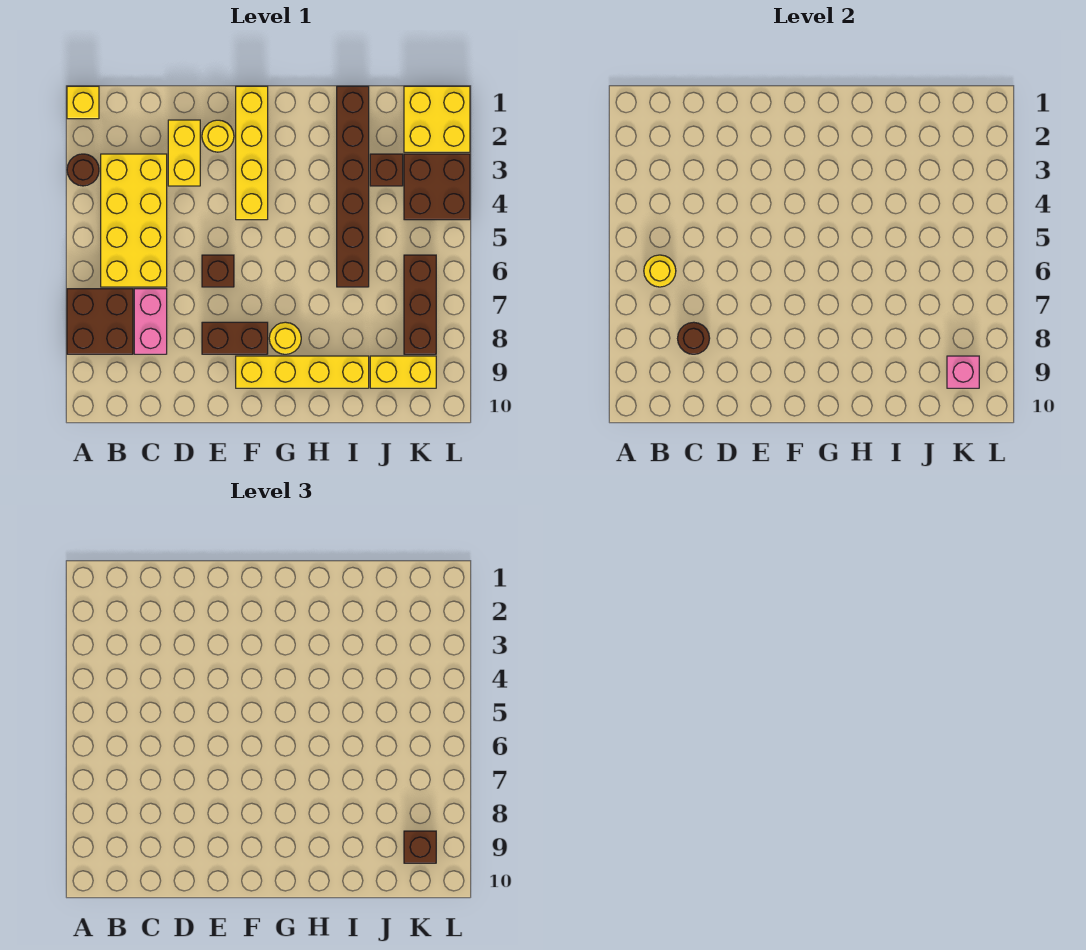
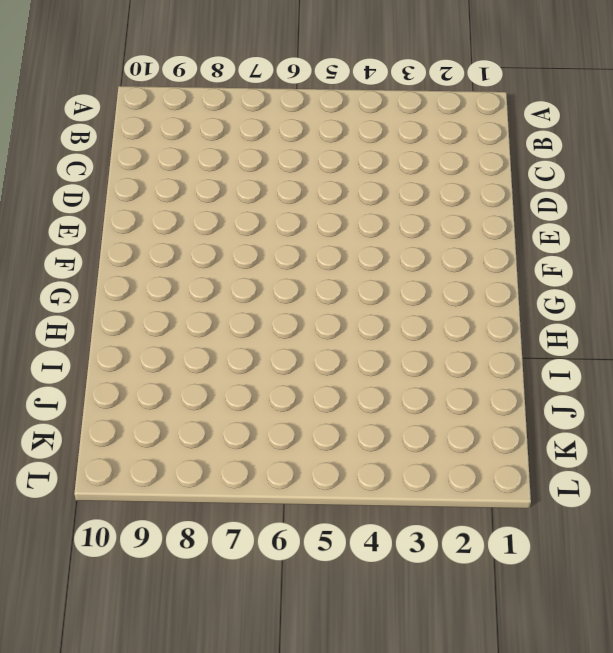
none -> yellow brick A1 level 1
none -> brown round brick A3 level 1
none -> brown brick A7:B8 level 1

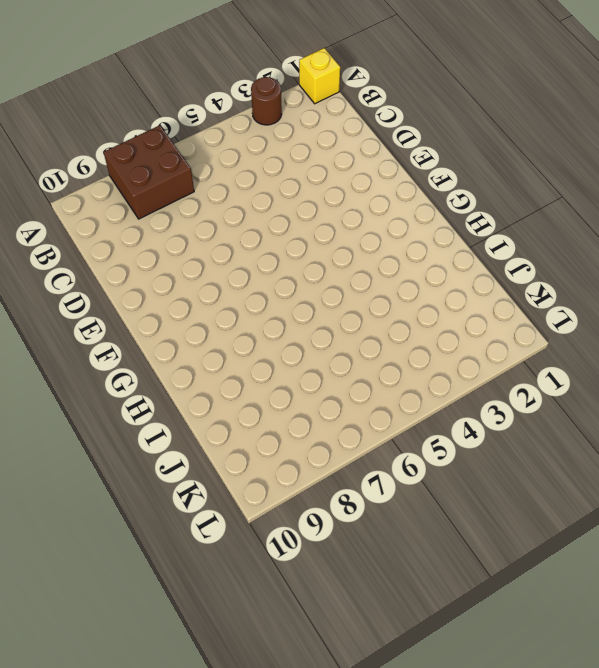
none -> yellow brick B3:C6 level 1
none -> pink brick C7:C8 level 1
none -> yellow brick D2:D3 level 1

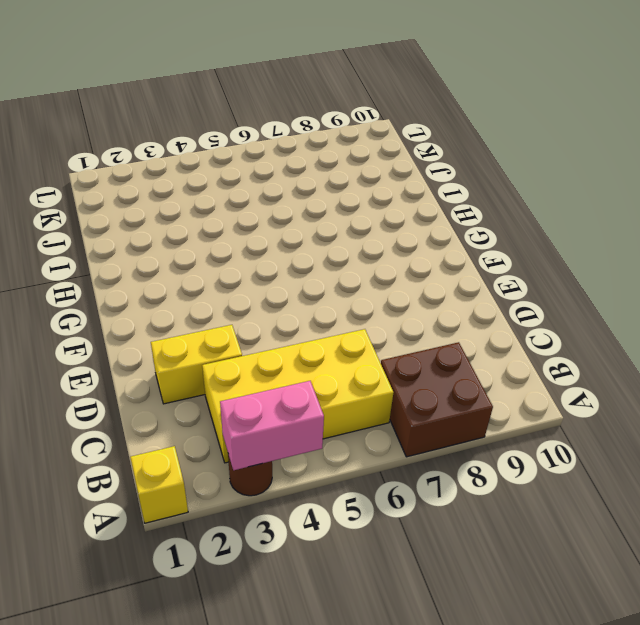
pink brick A3:A4 level 2 -> pink brick C7:C8 level 1
none -> yellow round brick E2 level 1
none -> brown brick E6 level 1
none -> brown brick E8:F8 level 1

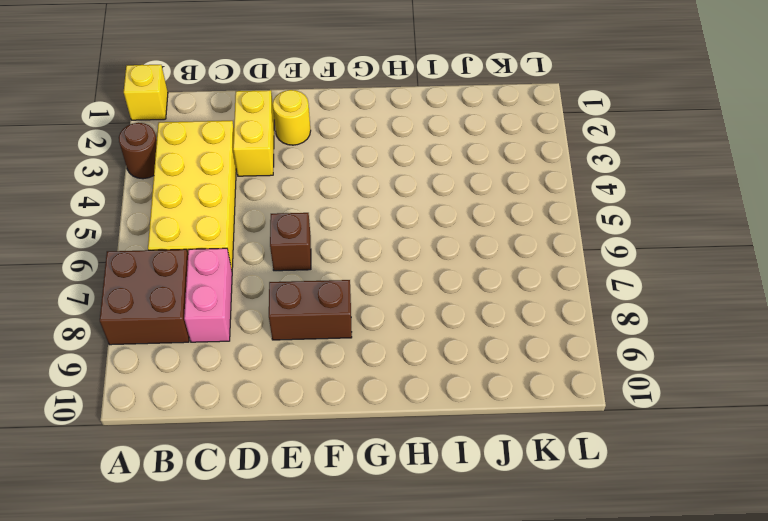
none -> yellow brick F1:F4 level 1
none -> yellow brick F9:I9 level 1
none -> yellow round brick G8 level 1

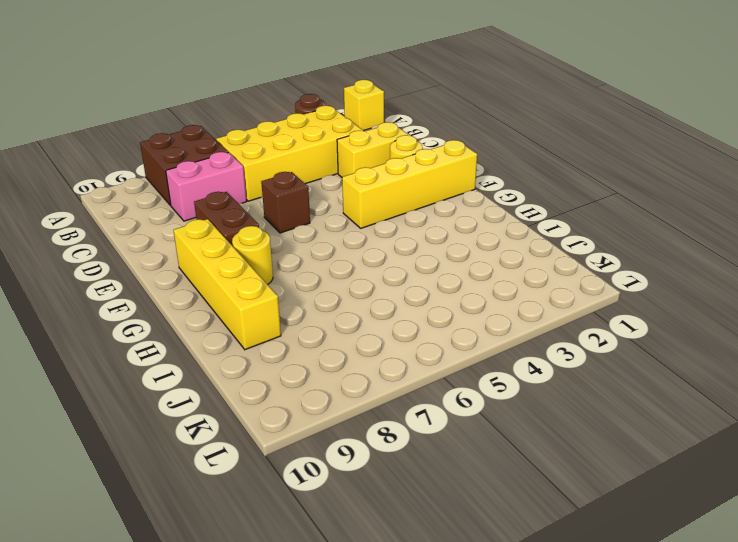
none -> brown brick I1:I6 level 1
none -> brown brick J3 level 1
none -> yellow brick J9:K9 level 1

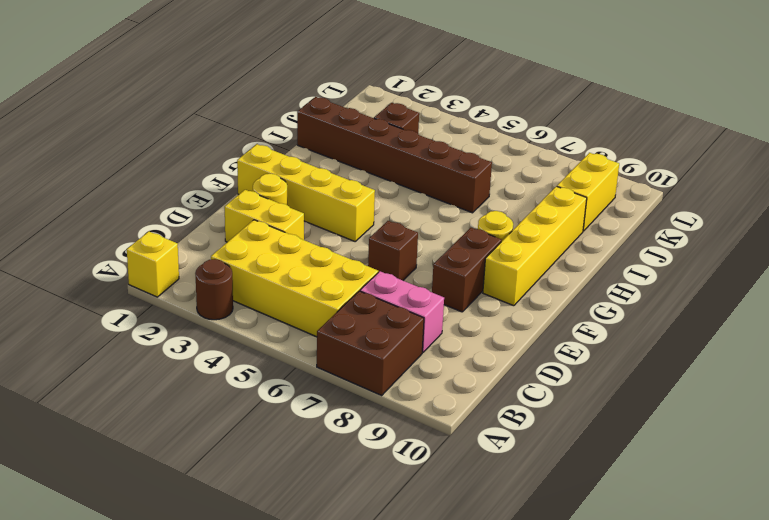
none -> yellow brick K1:L2 level 1
none -> brown brick K3:L4 level 1
none -> brown brick K6:K8 level 1

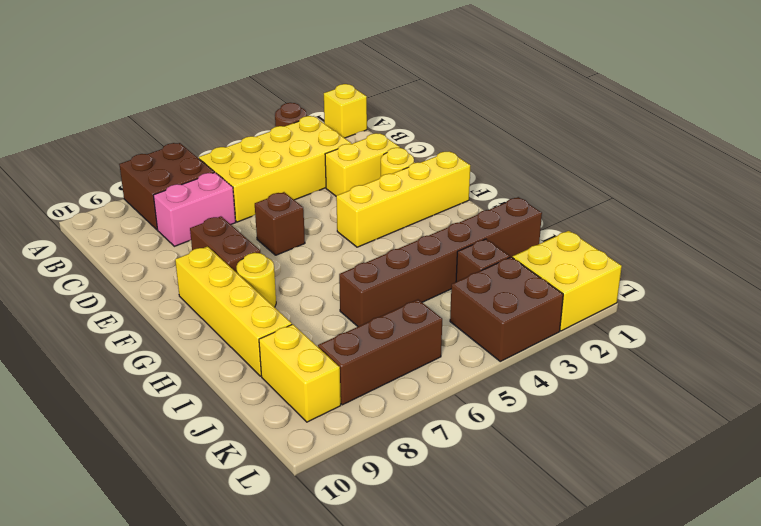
none -> yellow round brick B6 level 2
none -> brown round brick C8 level 2
none -> pink brick K9 level 2

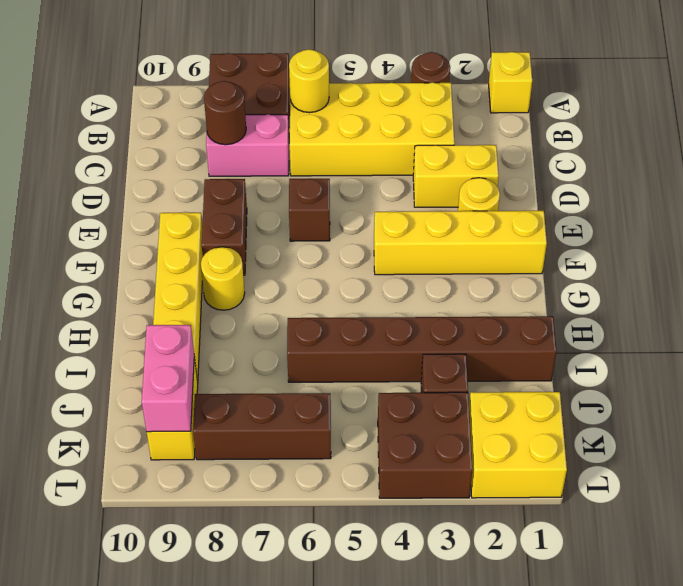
pink brick J9:K9 level 2 -> pink brick K9 level 2
none -> brown brick K9 level 3

